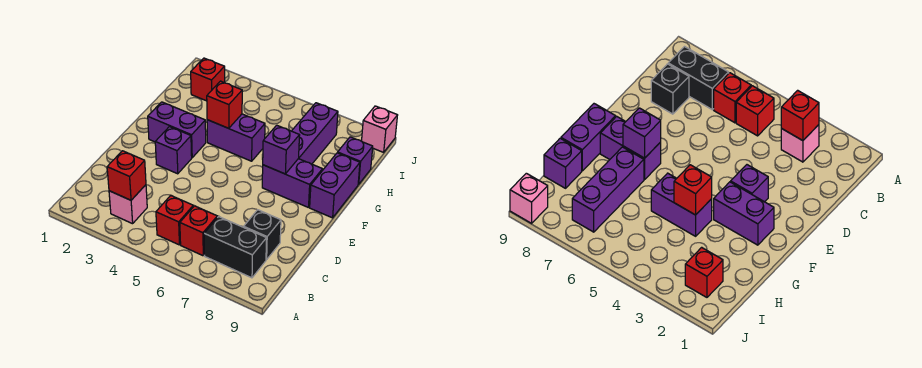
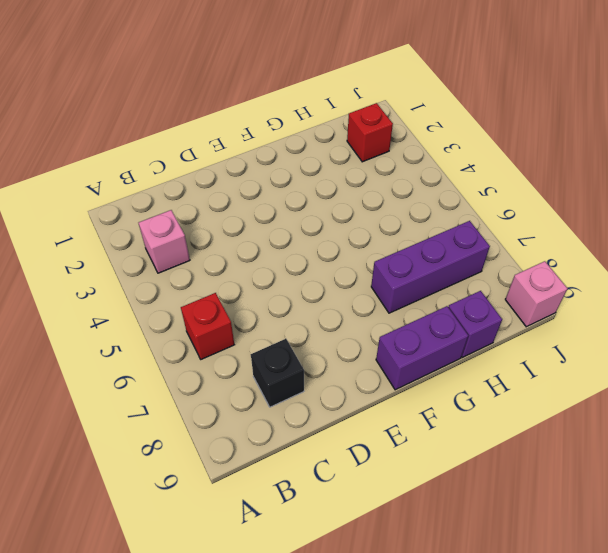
none -> red brick B5 level 1
none -> black brick B7:B8 level 1
none -> purple brick E3 level 1

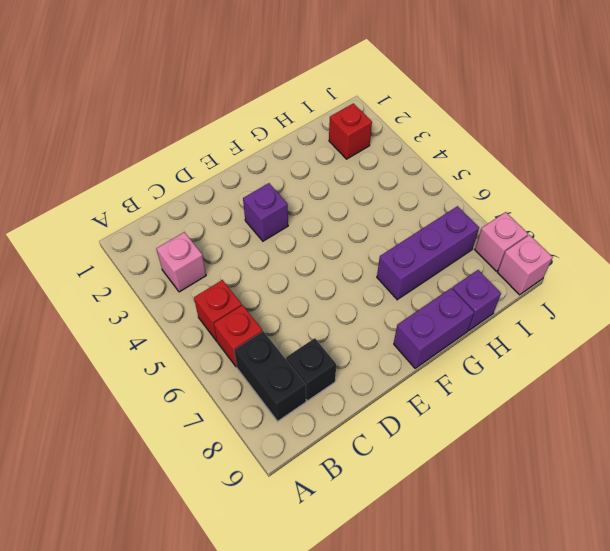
pink brick J8 level 1 -> none
none -> purple brick F2:F3 level 1
none -> purple brick F7:F8 level 1
none -> purple brick G4:G5 level 1

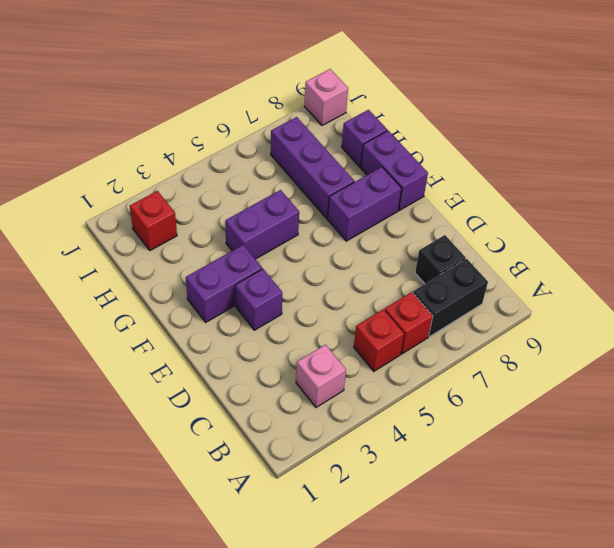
none -> red brick B3 level 2
none -> purple brick F7 level 2
none -> red brick G4 level 2

